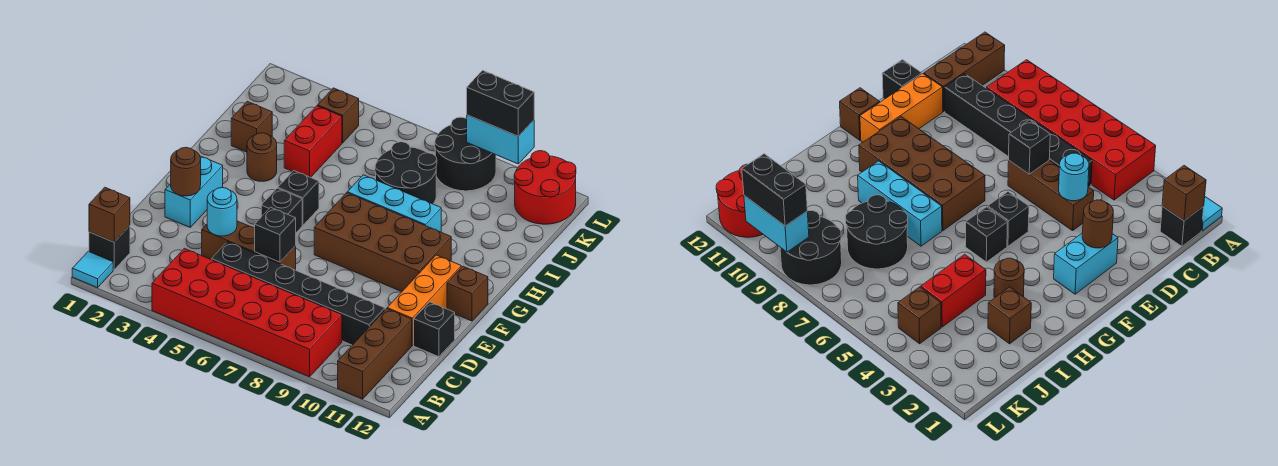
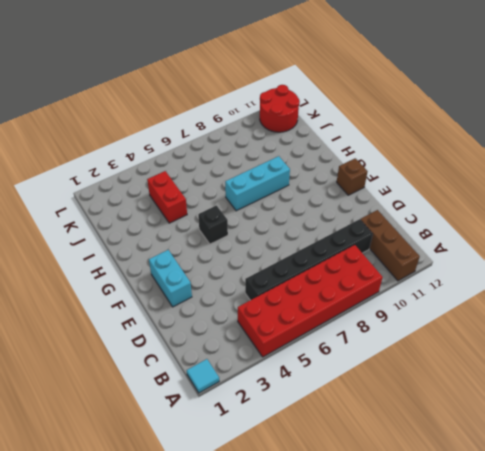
none -> black brick B1 level 1
none -> brown brick D4:D6 level 1
none -> orange brick D11:F11 level 1

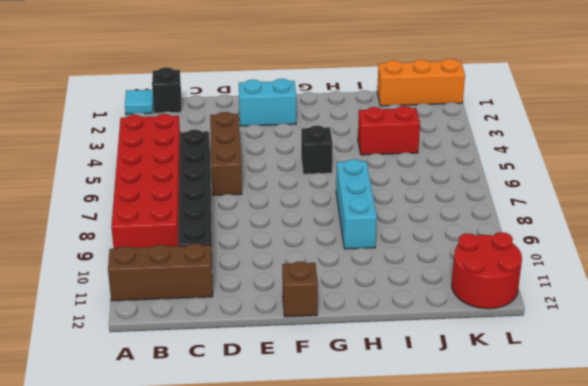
orange brick J1:L1 level 1 -> orange brick D11:F11 level 1
none -> black brick D12 level 1
none -> black brick F5 level 1
none -> brown brick F7:G10 level 1

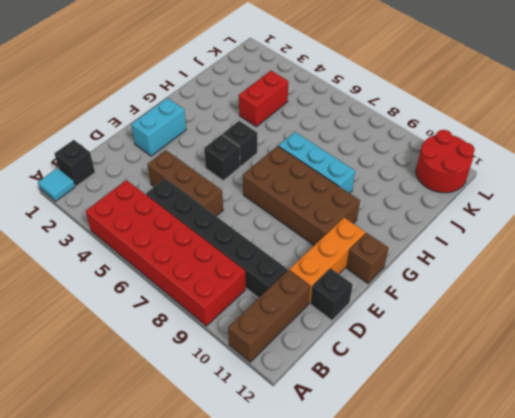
none -> brown round brick H3 level 1
none -> brown brick I2 level 1
none -> black round brick I7:J8 level 1

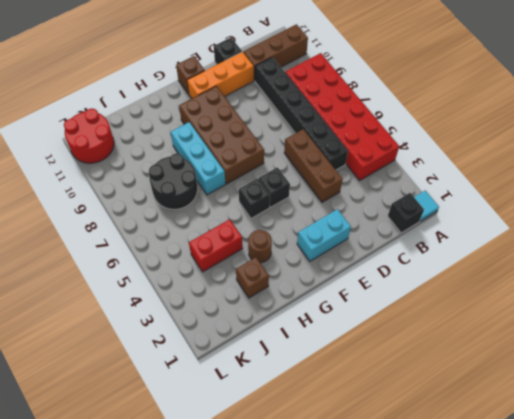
none -> brown brick K4 level 1
none -> black round brick K8:L9 level 1
none -> brown brick B1 level 2

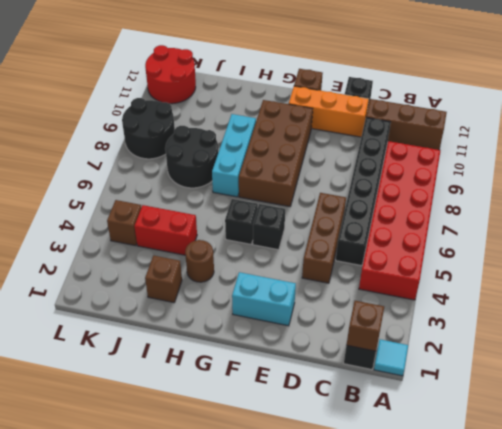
none -> cyan round brick D4 level 2
none -> black brick D6 level 2
none -> brown round brick E2 level 2

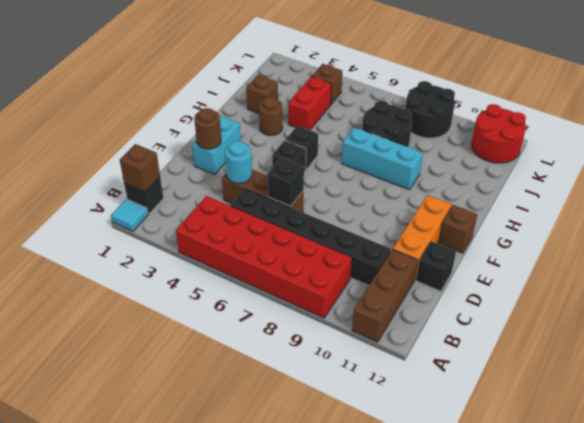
none -> brown brick F7:G10 level 1
none -> cyan brick L9:L10 level 2
none -> black brick L9:L10 level 3

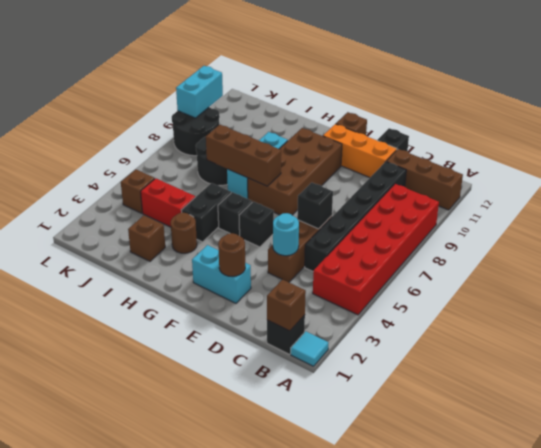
brown brick G7:I7 level 2 -> none
black brick H4:H5 level 1 -> black brick L9:L10 level 3
none -> red round brick K11:L12 level 1

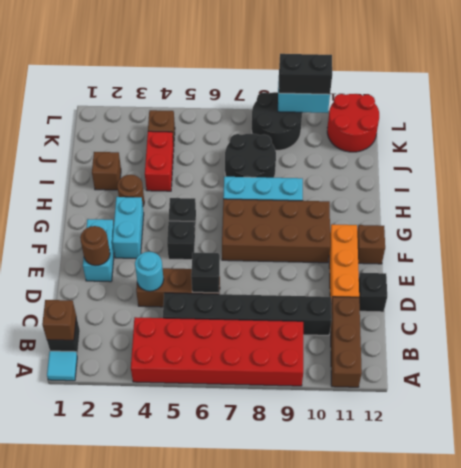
cyan brick F3:G3 level 1 -> none

